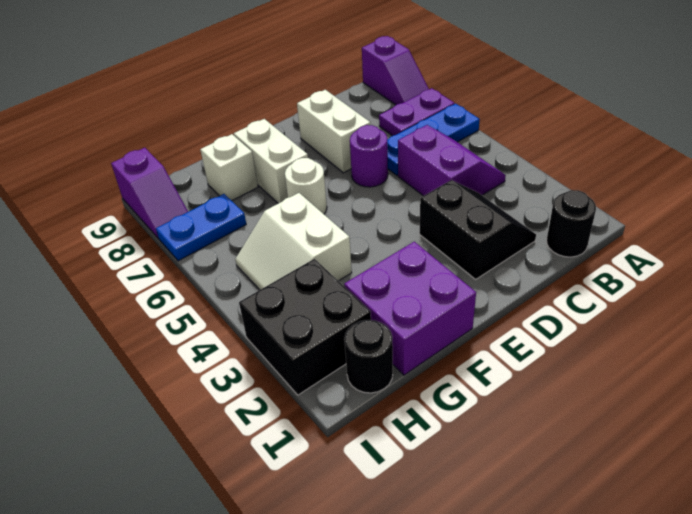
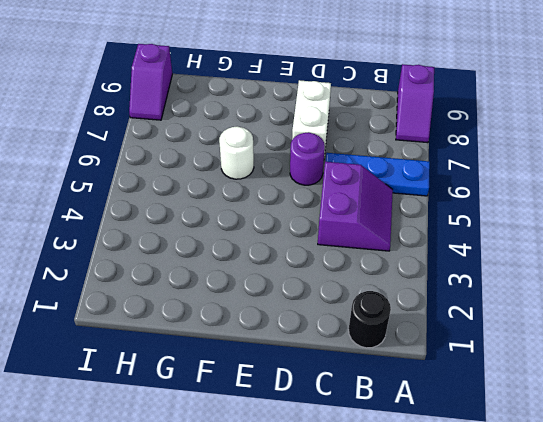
none -> purple plate A7:B7 level 1
none -> black slope C2:D3 level 1 top D
none -> purple brick F1:G2 level 1

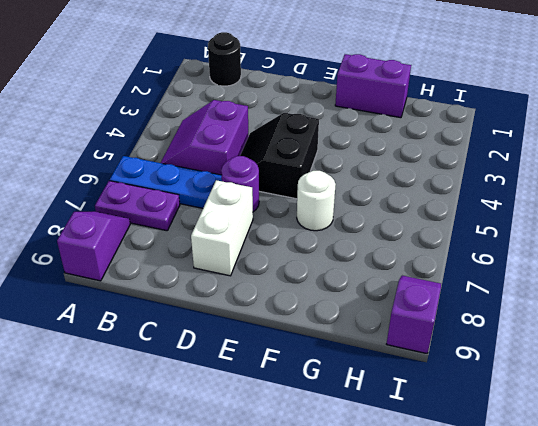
black slope D4:E5 level 1 top E -> black slope C2:D3 level 1 top D
purple brick F1:G1 level 1 -> purple brick F1:G2 level 1
none -> white brick F7:F8 level 1
none -> white slope G4:H5 level 1 top G
none -> white brick G8 level 1

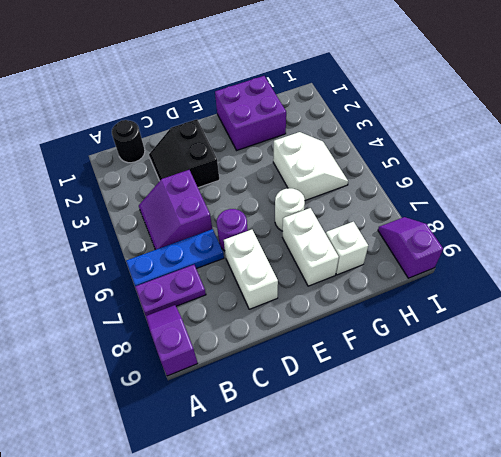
none -> black round brick H1 level 1
none -> black brick H2:I3 level 1
none -> blue plate H7:I7 level 1

